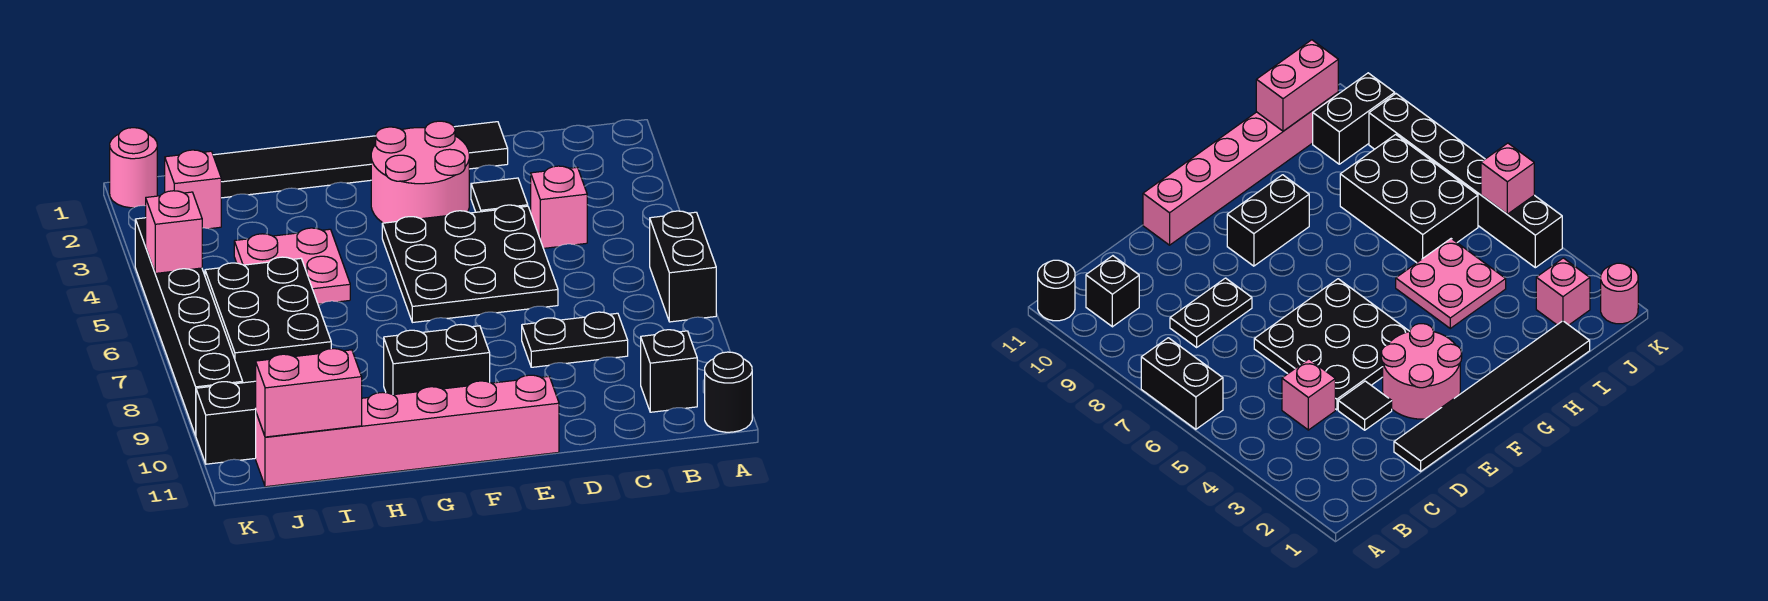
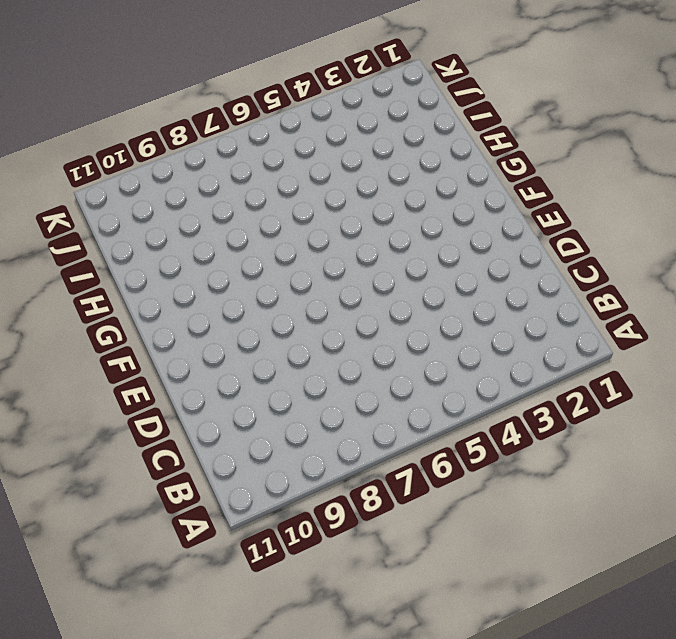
none -> black brick A6:A7 level 1
none -> black round brick A11 level 1
none -> black brick B10 level 1

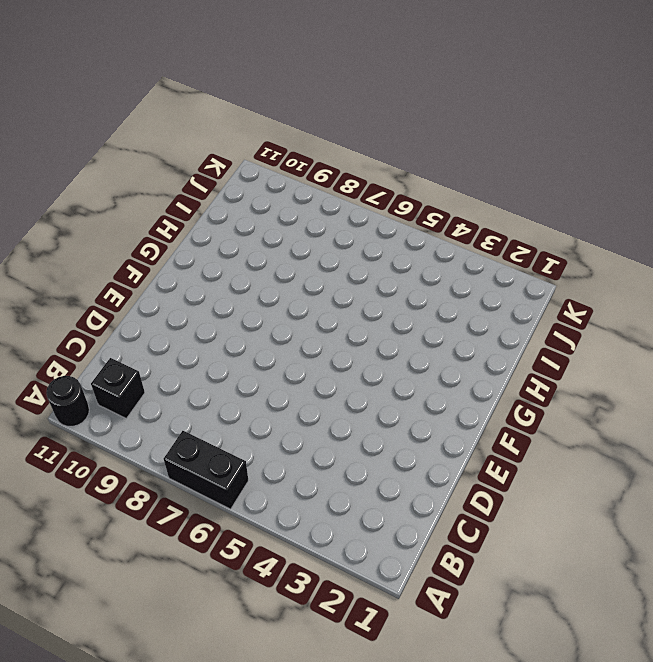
none -> pink brick C4 level 1
none -> black plate C8:D8 level 1
none -> black tile D1:I1 level 1

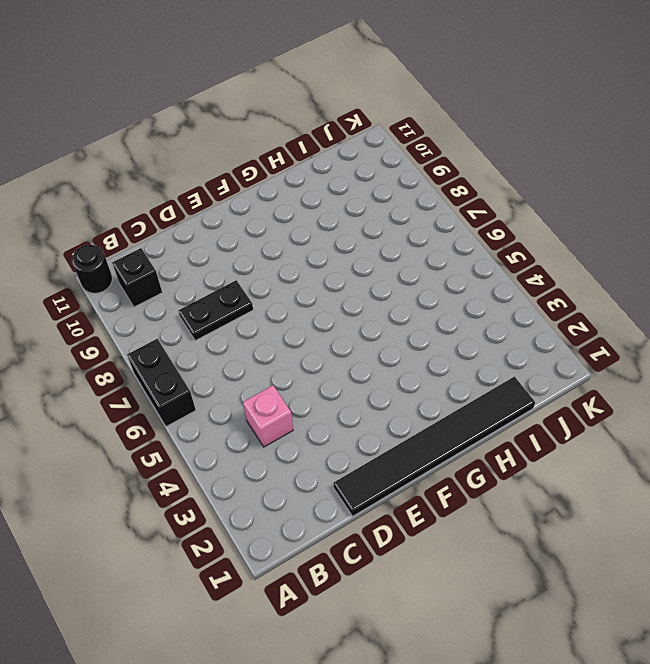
none -> black tile D3 level 1
none -> black plate D4:F6 level 1
none -> pink round brick E2:F3 level 1

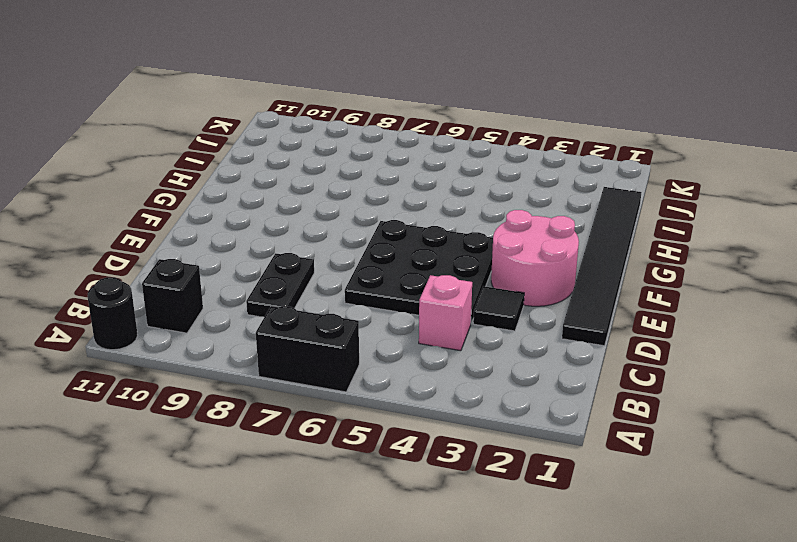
none -> pink brick E11:J11 level 1
none -> black brick F9:G9 level 1
none -> pink plate H4:I5 level 1

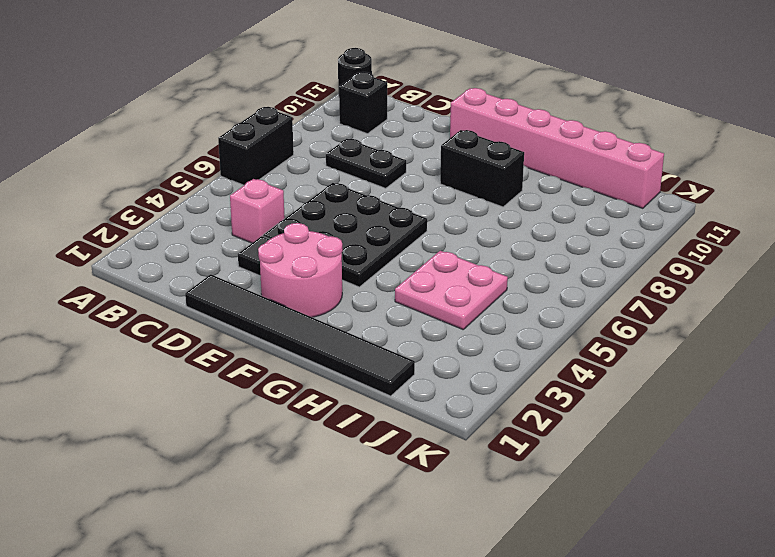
none -> black brick I6:J8 level 1
none -> pink brick J2 level 1
none -> black brick J10:K10 level 1

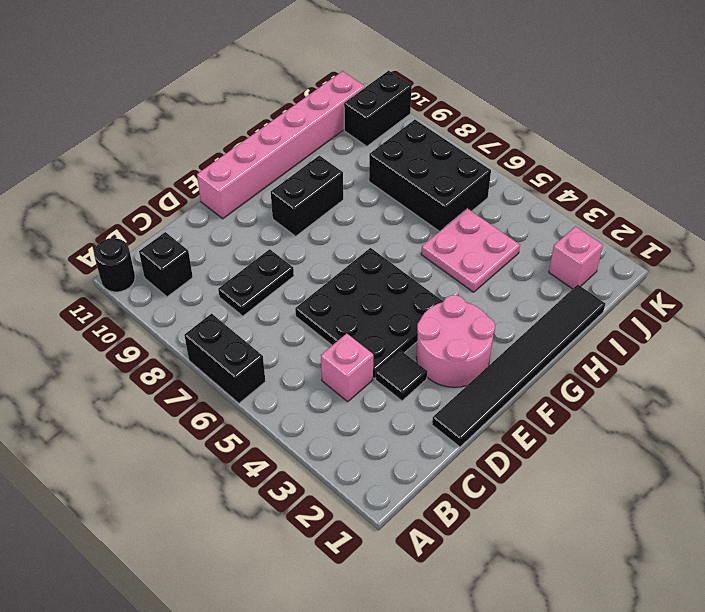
none -> pink round brick K1 level 1
none -> black brick K4:K9 level 1
none -> pink brick I11:J11 level 2

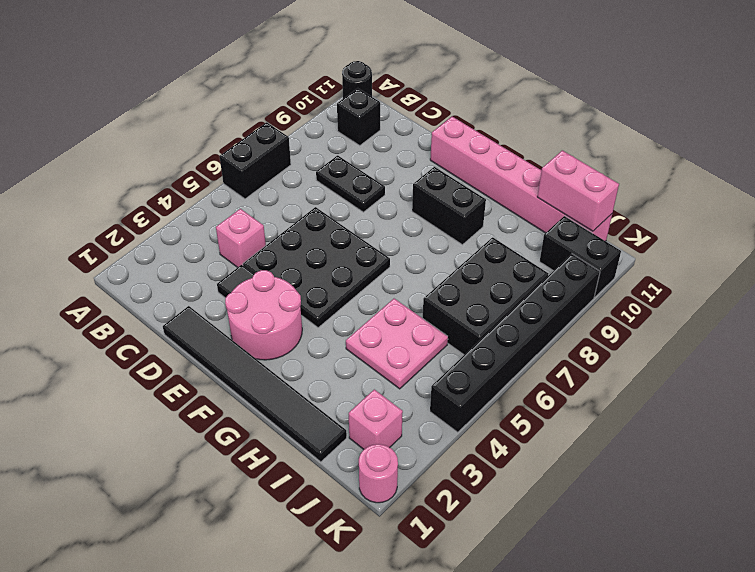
none -> pink brick K5 level 2

